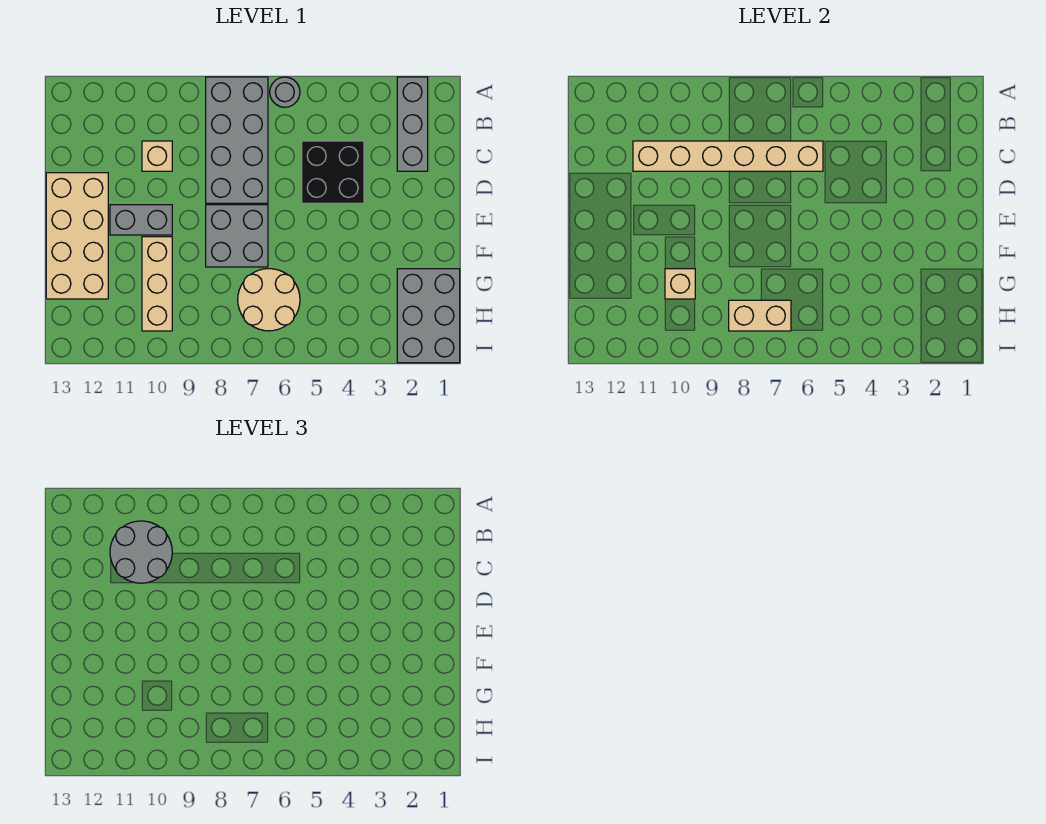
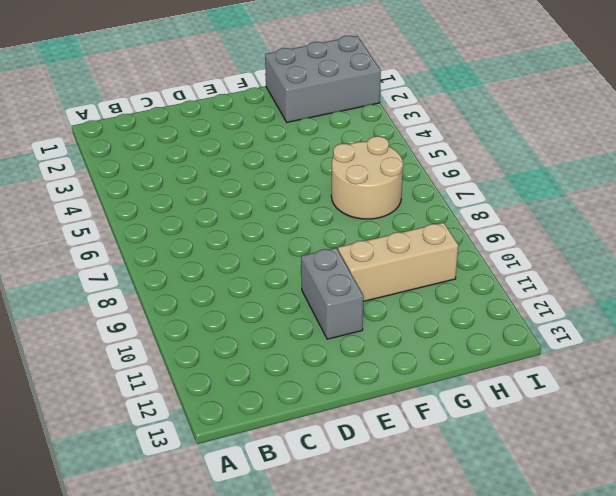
none -> grey brick A2:C2 level 1
none -> grey round brick A6 level 1
none -> grey brick A7:D8 level 1

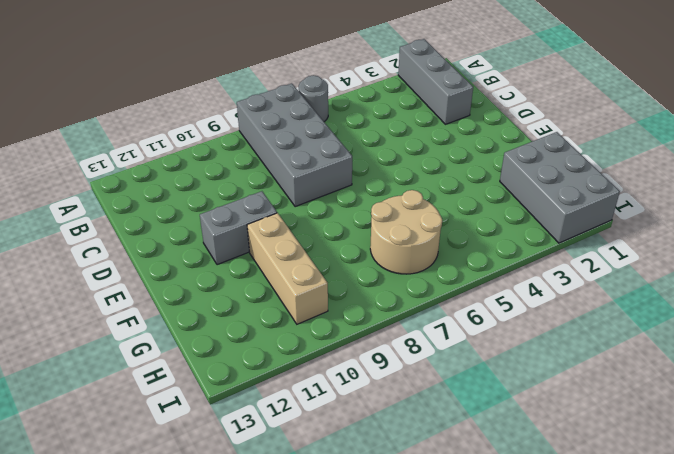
none -> black brick C4:D5 level 1
none -> tan brick C10 level 1
none -> tan brick D12:G13 level 1

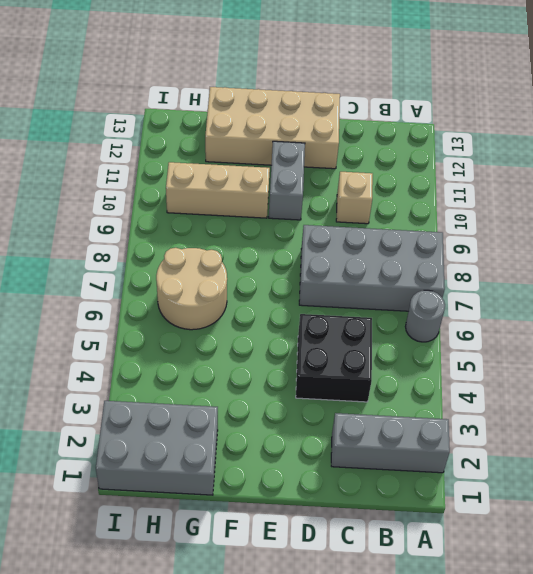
none -> grey brick E7:F8 level 1
none -> tan brick C6:C11 level 2
none -> tan brick G10 level 2

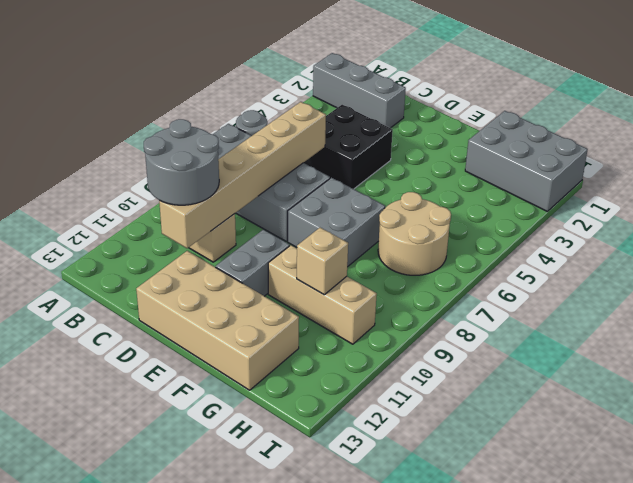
none -> tan brick H7:H8 level 2

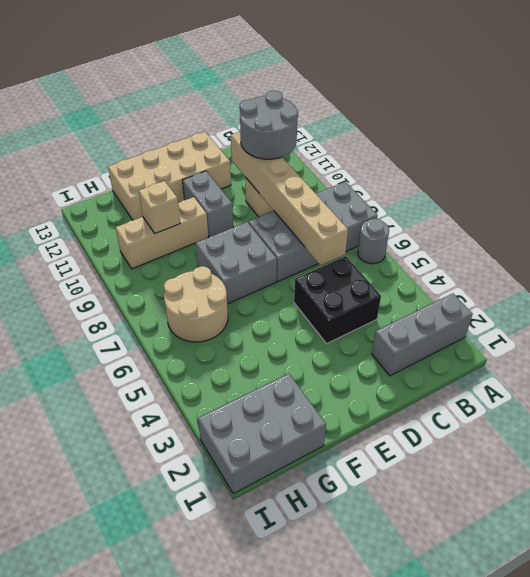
none -> tan brick H7:H8 level 2

